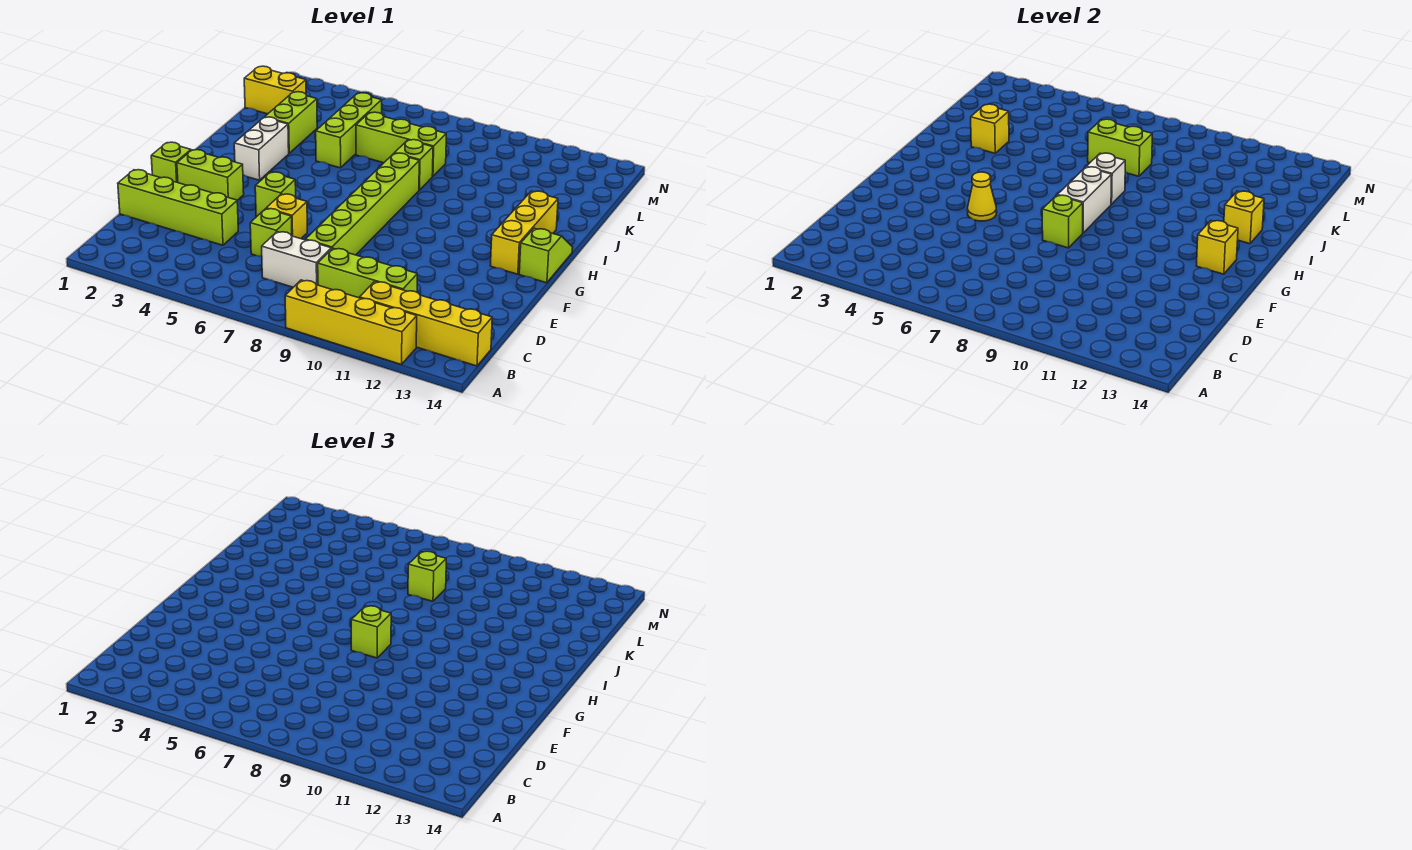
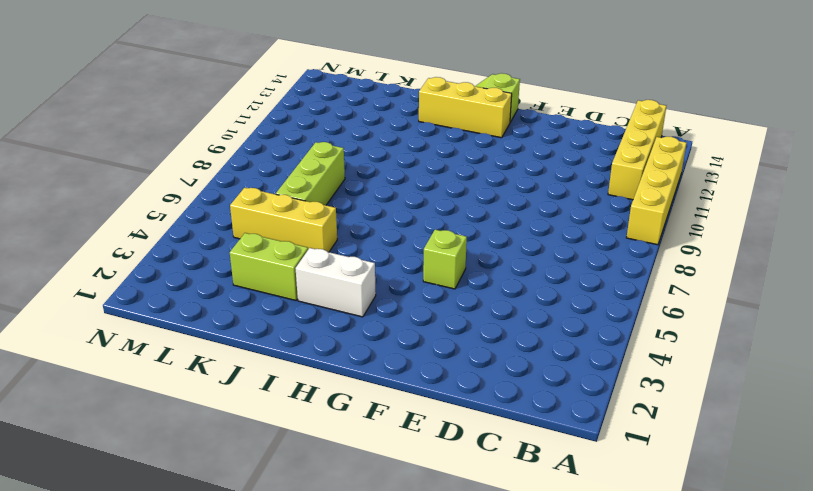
yellow brick J5:L5 level 1 -> lime brick J5:L5 level 1
none -> white brick C7:C8 level 1
none -> lime brick C9:C11 level 1
none -> lime brick D1:D4 level 1

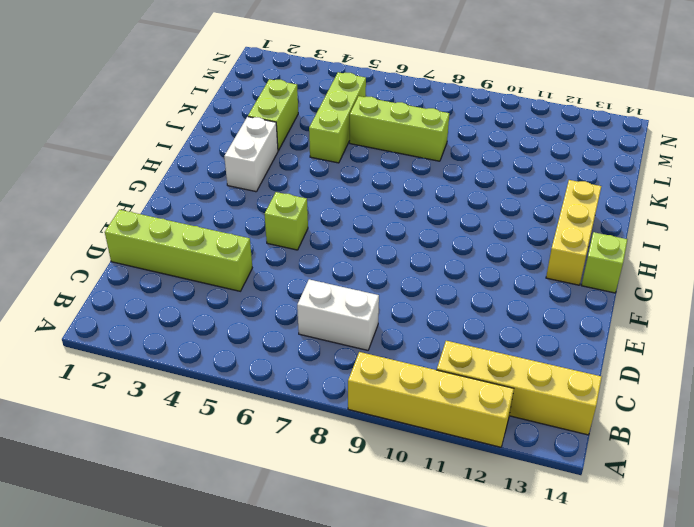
none -> lime brick C9:C11 level 1
none -> lime brick D6 level 1
none -> lime brick D8:I8 level 1

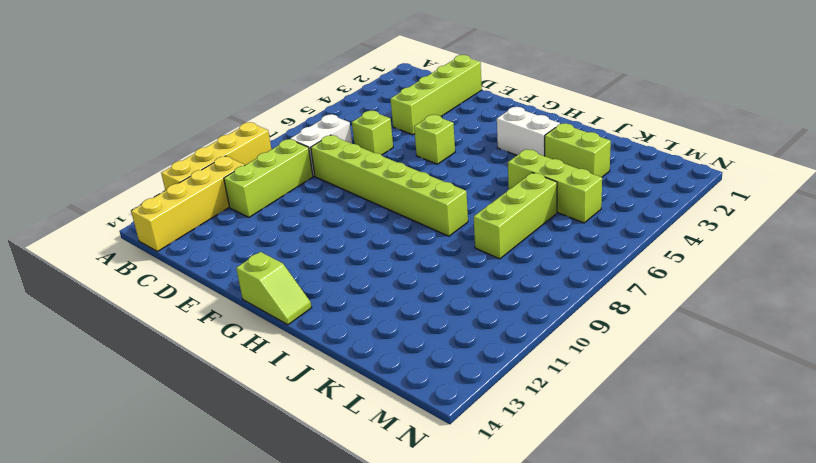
none -> yellow brick E6 level 1
none -> lime brick F1 level 1
none -> lime brick F2:F3 level 1

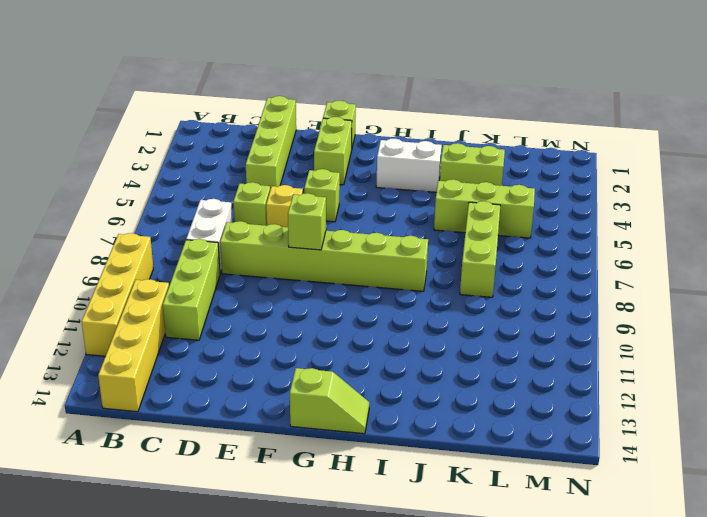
none -> yellow brick G13:I13 level 1
none -> lime brick J8 level 1
none -> yellow brick L1:L2 level 1

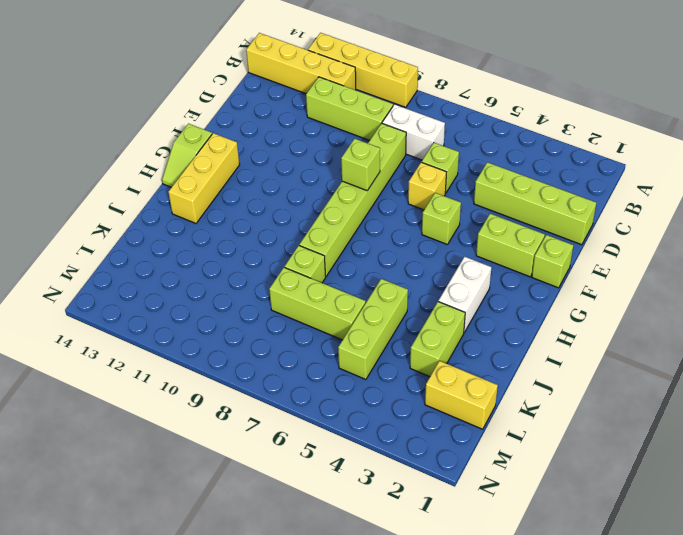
none -> yellow cone F5 level 2
none -> white brick G8:H8 level 2
none -> yellow brick G13 level 2

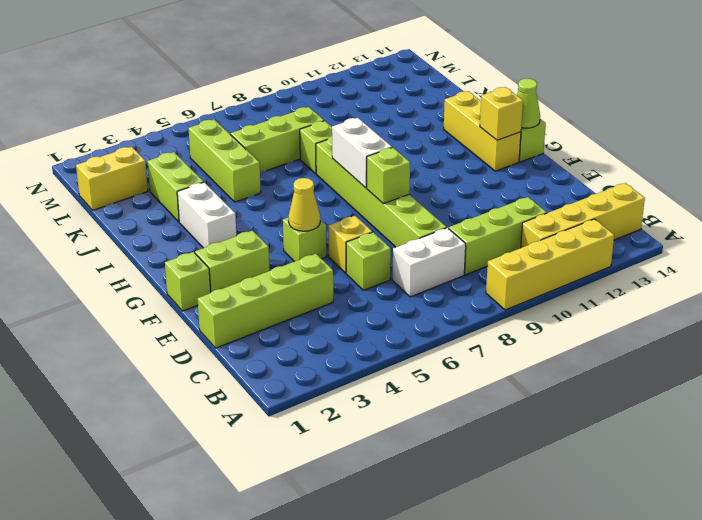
lime cone G14 level 2 -> none
none -> white brick I8 level 2
none -> yellow brick I13 level 2
none -> yellow brick J3 level 2

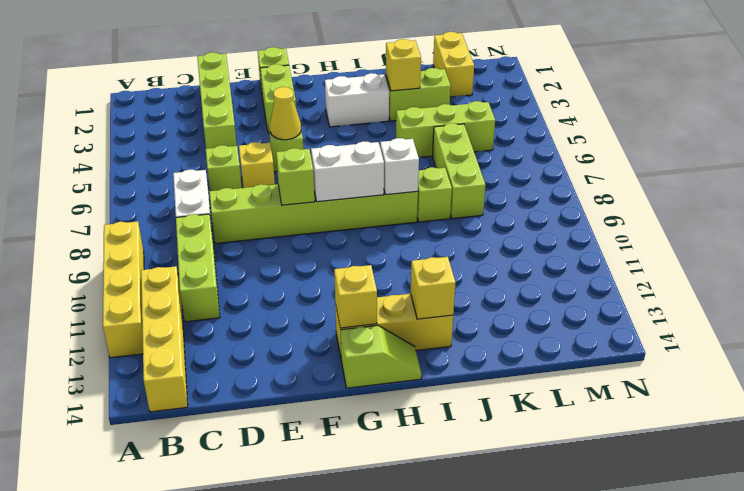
none -> lime brick K7:K8 level 2
none -> lime brick G8 level 3
none -> lime brick K8 level 3

